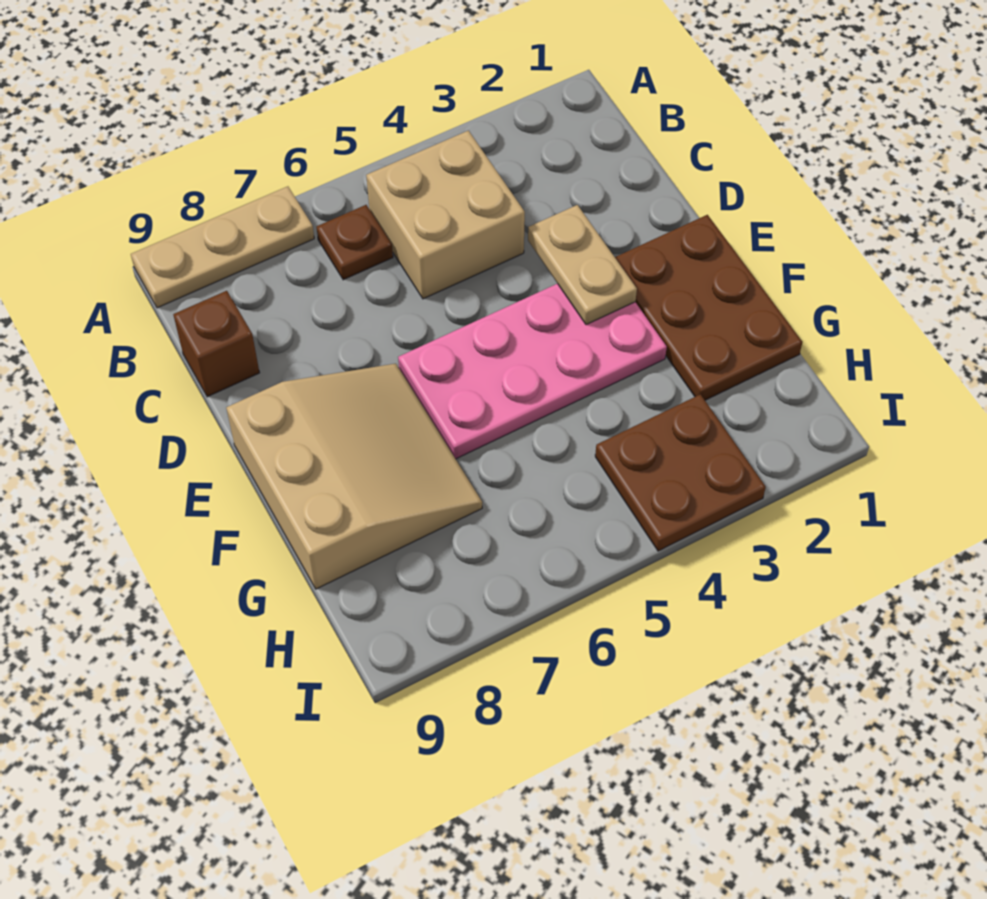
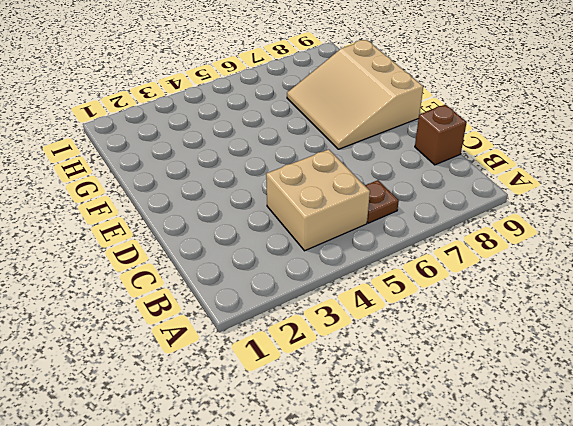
none -> tan plate A7:A9 level 1
none -> brown plate E1:G2 level 1

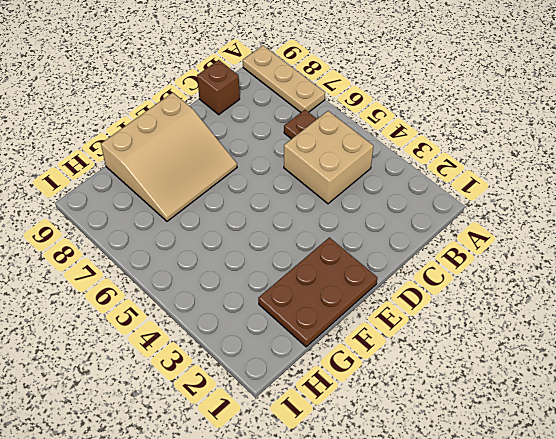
none -> pink plate E3:F6 level 1
none -> brown plate H3:I4 level 1

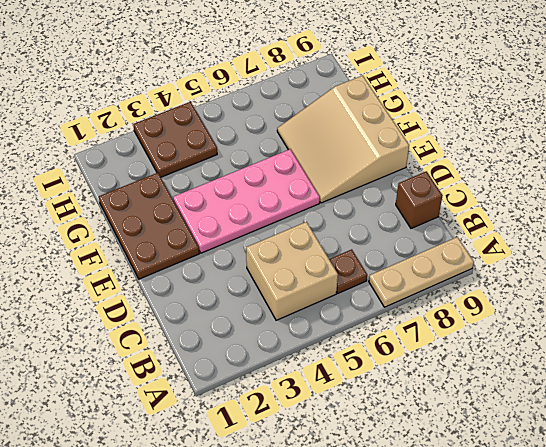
none -> tan plate D3:E3 level 2

